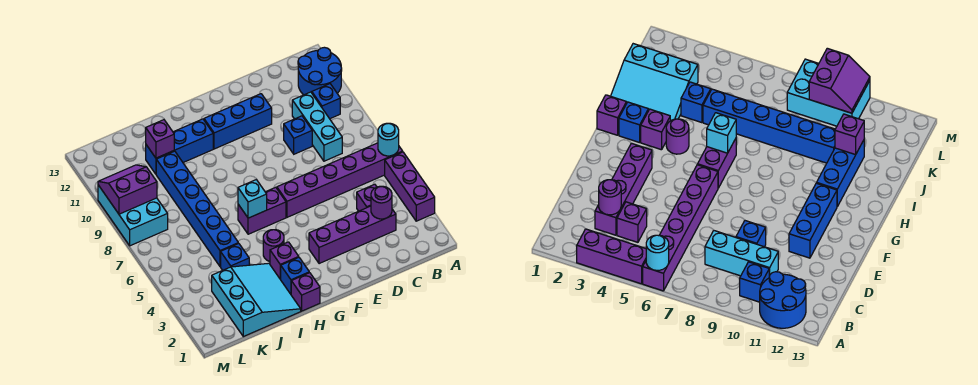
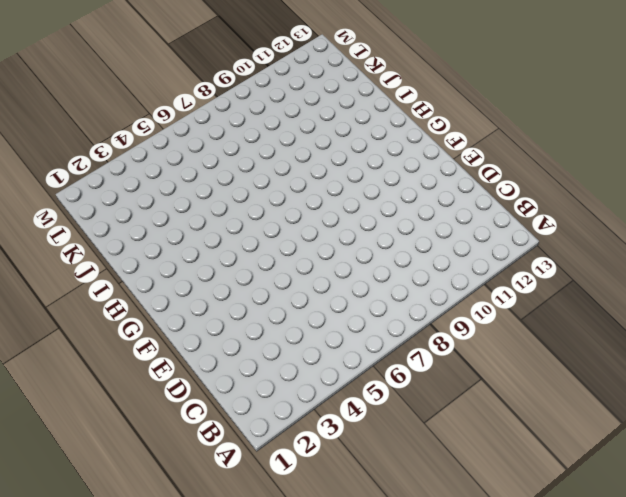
none -> purple brick A3:A5 level 1
none -> purple brick A6:F6 level 1
none -> blue round brick A11:B12 level 1

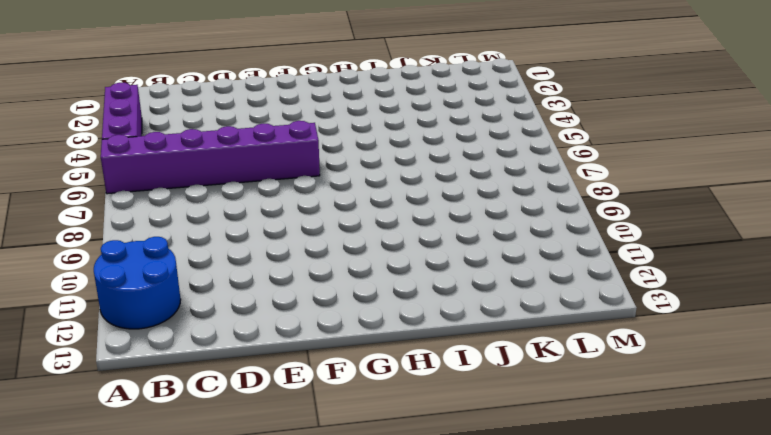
none -> blue brick B10 level 1
none -> purple brick C3:F3 level 1
none -> purple brick C4 level 1

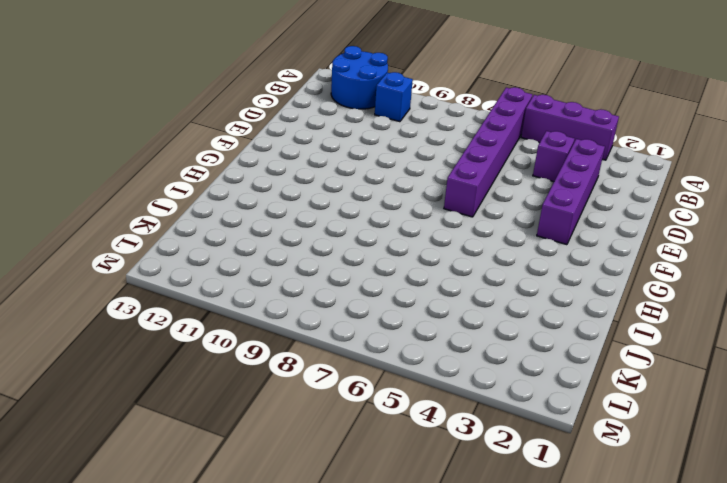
none -> cyan brick C8:C10 level 1
none -> blue brick D9 level 1
none -> blue brick E11:G11 level 1

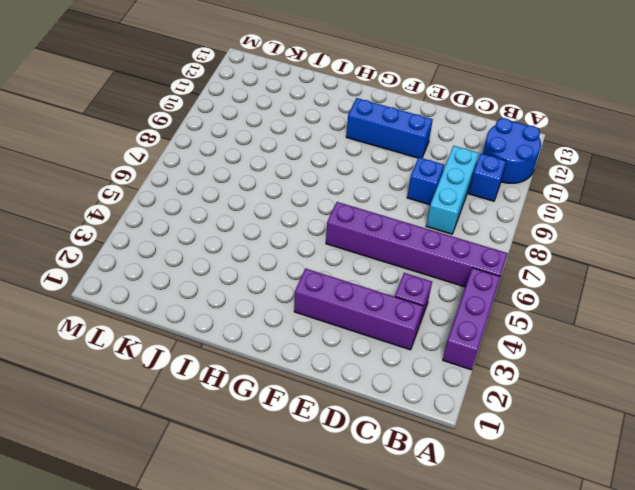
none -> purple brick G6:H6 level 1
none -> purple brick H1 level 1
none -> blue brick H2 level 1

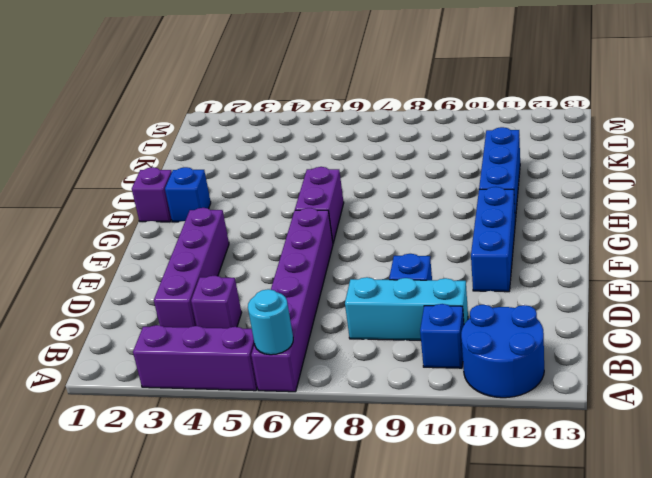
none -> purple brick H3 level 1
none -> purple round brick H4 level 1
none -> cyan slope I1:K3 level 1 top K

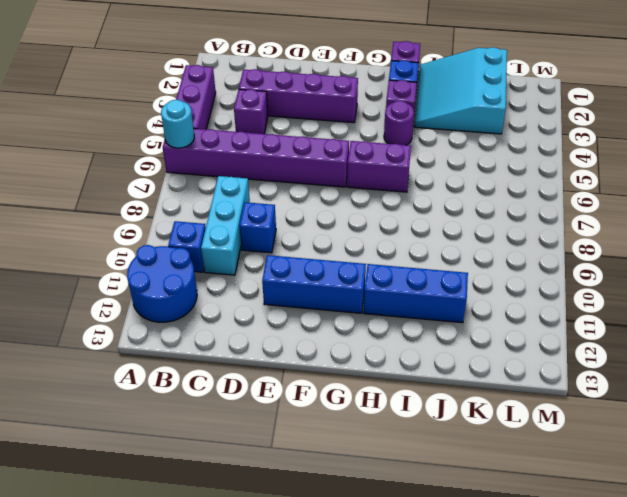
none -> blue brick J4 level 1
none -> blue brick J5:J10 level 1
none -> cyan brick L8:M10 level 1

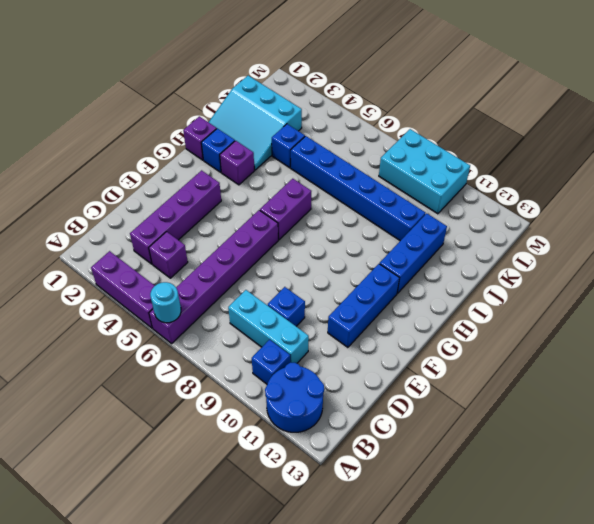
none -> purple round brick H4 level 1
none -> purple round brick C3 level 2
none -> cyan brick H6 level 2

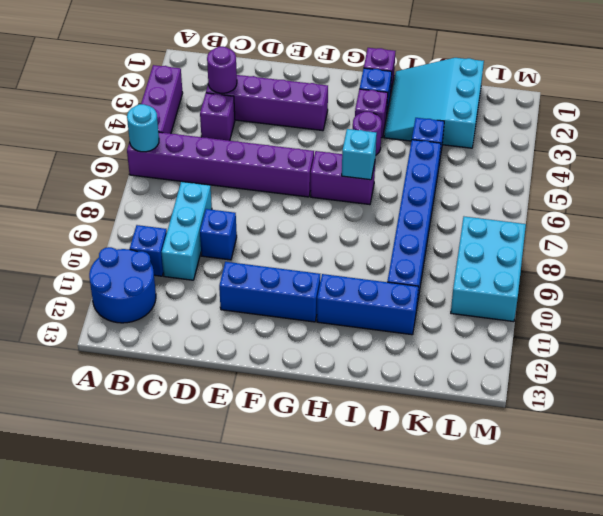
none -> purple brick J11 level 2
none -> purple slope L9:M10 level 2 top 9

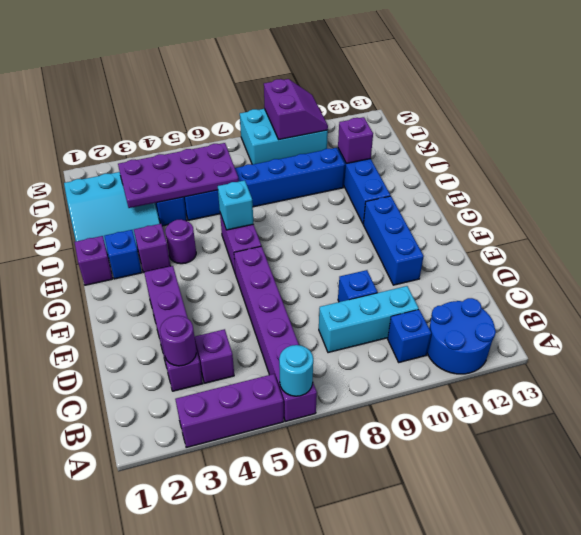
purple plate J3:K6 level 2 -> none

